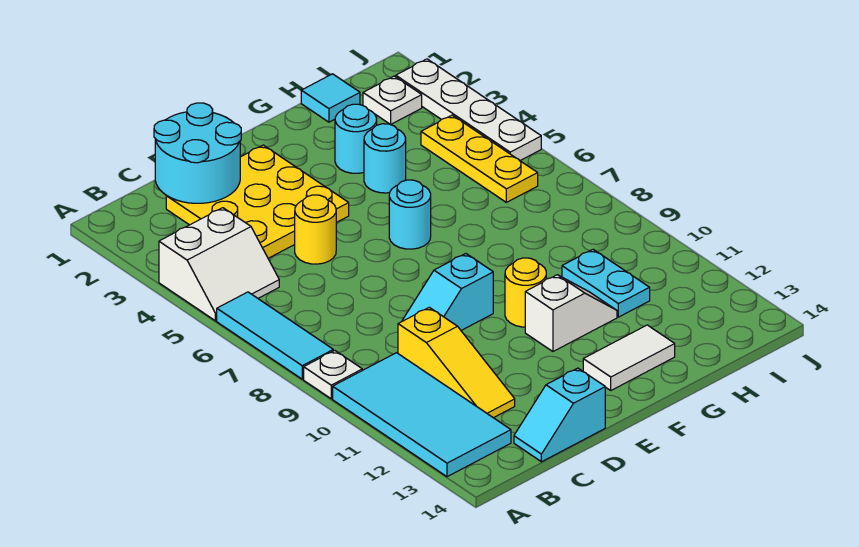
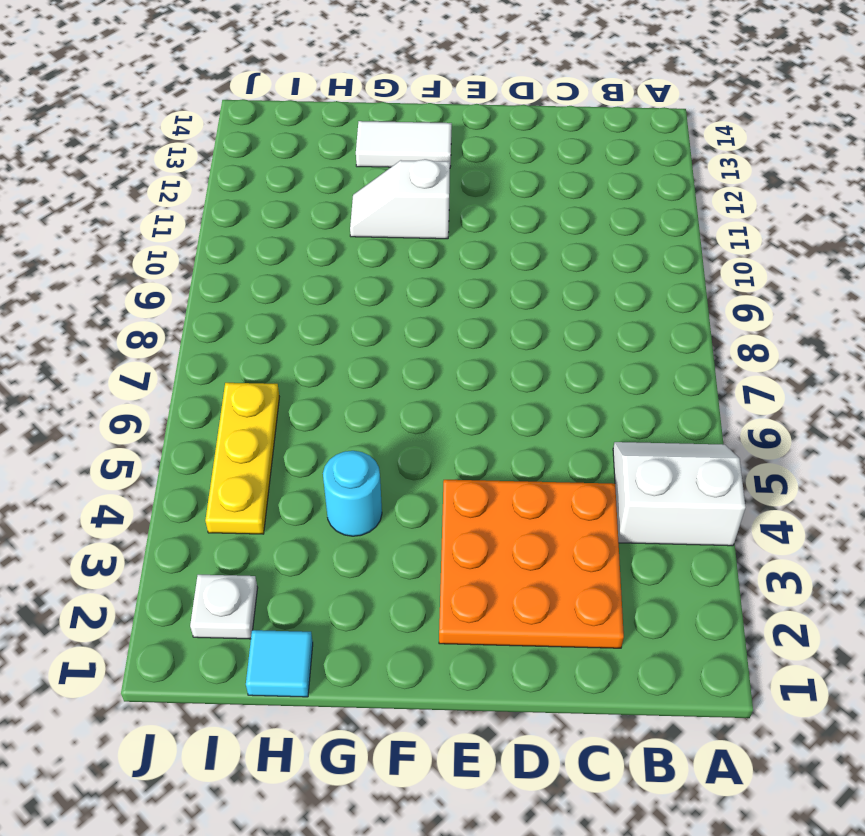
orange plate C2:E4 level 1 -> yellow plate C2:E4 level 1
none -> cyan tile A6:A8 level 1
none -> white plate A9 level 1
none -> cyan tile A10:B13 level 1

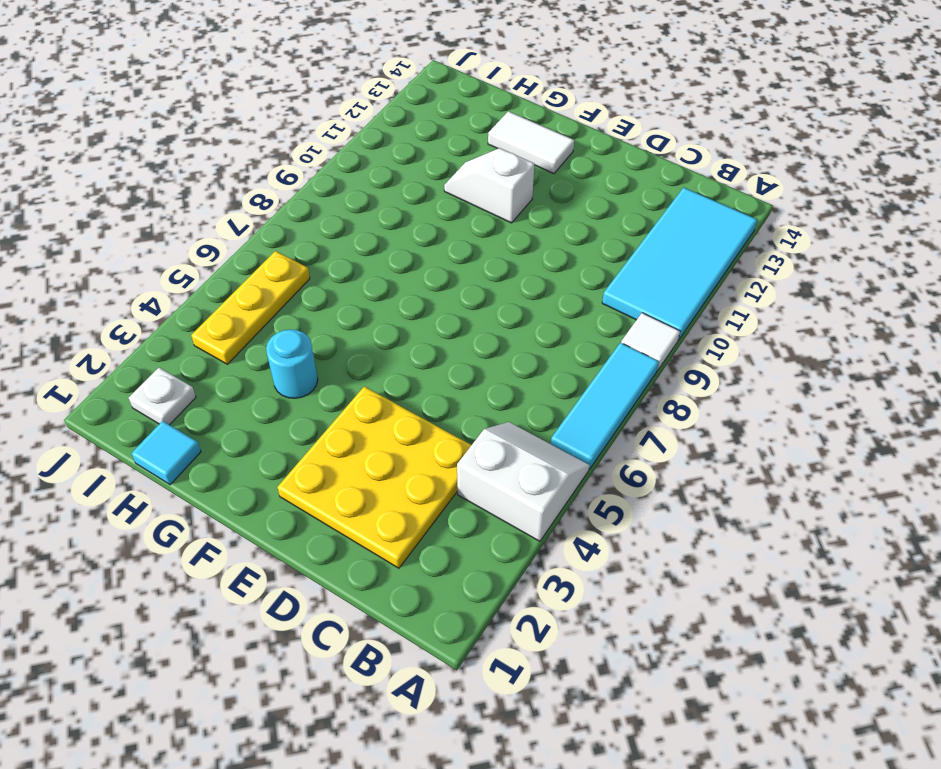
white tile A9 level 1 -> white plate A9 level 1
none -> yellow slope C10:C12 level 1 top 10
none -> cyan slope C14:D14 level 1 top D
none -> yellow round brick D5 level 1

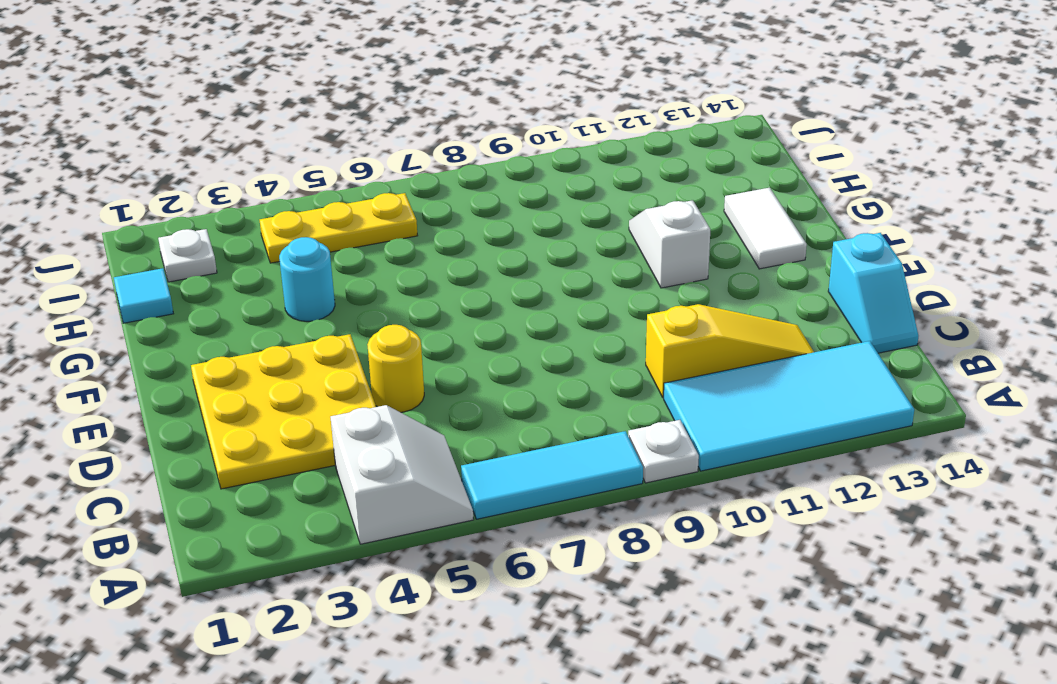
none -> cyan slope D9:E9 level 1 top E
none -> cyan round brick F6 level 1
none -> yellow round brick F10 level 1

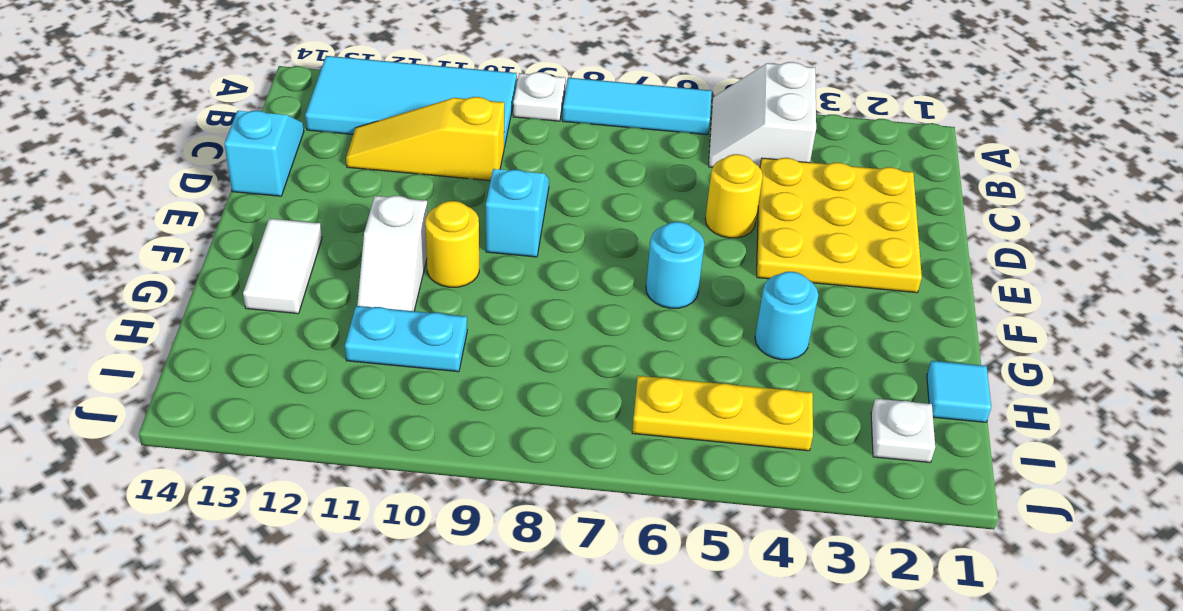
none -> cyan round brick G3 level 1
none -> white plate J2:J5 level 1
none -> cyan round brick C1:D2 level 2

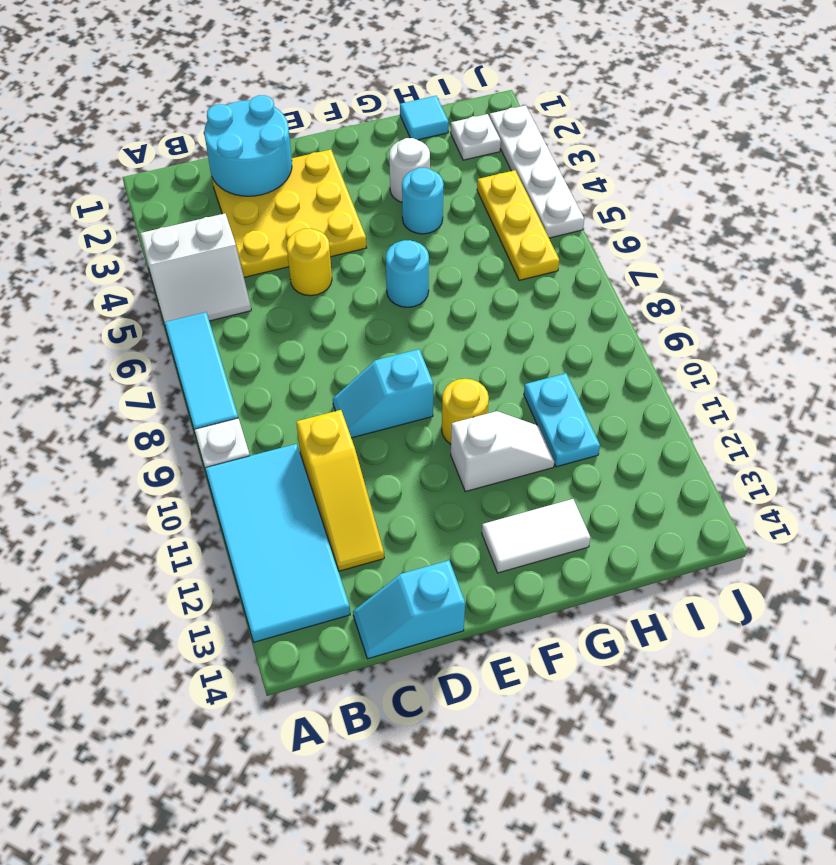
white round brick G3 level 1 -> cyan round brick G3 level 1

